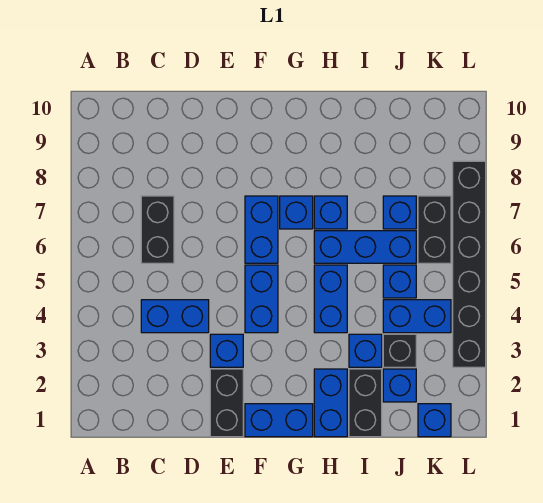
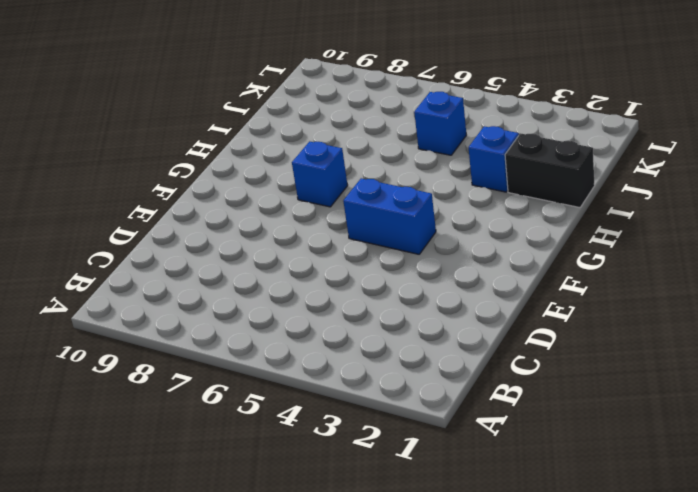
none -> blue brick C4:D4 level 1
none -> black brick C6:C7 level 1
none -> black brick E1:E2 level 1

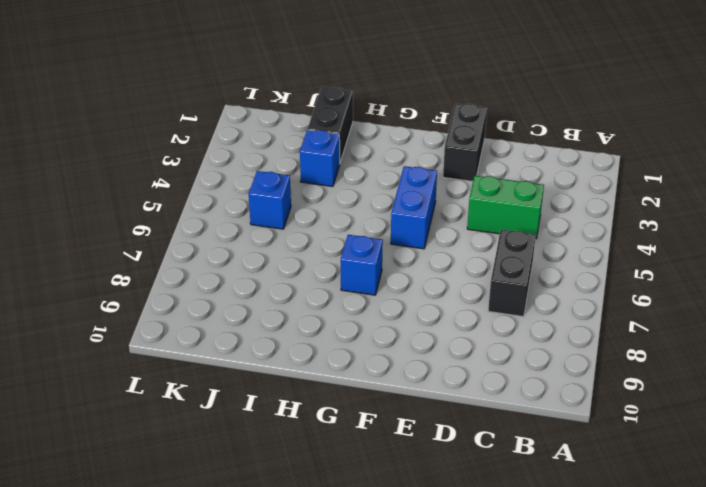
green brick C4:D4 level 1 -> blue brick C4:D4 level 1
none -> blue brick E3 level 1
none -> blue brick F1:G1 level 1
none -> blue brick F6:F7 level 1

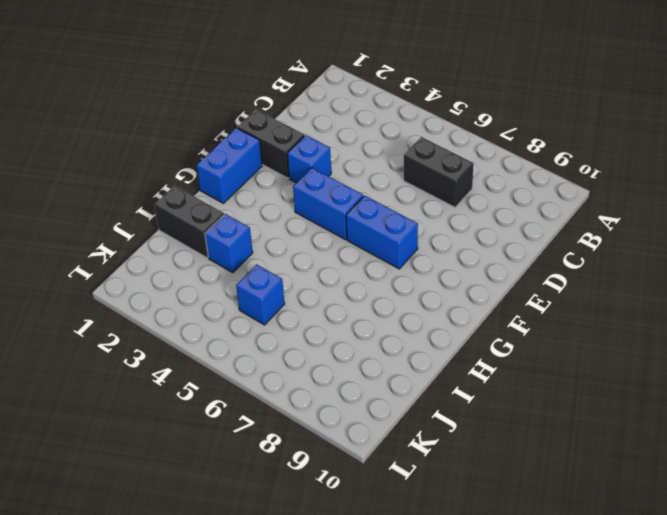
none -> blue brick C4:D4 level 1
none -> blue brick G7 level 1
none -> blue brick H1:H2 level 1

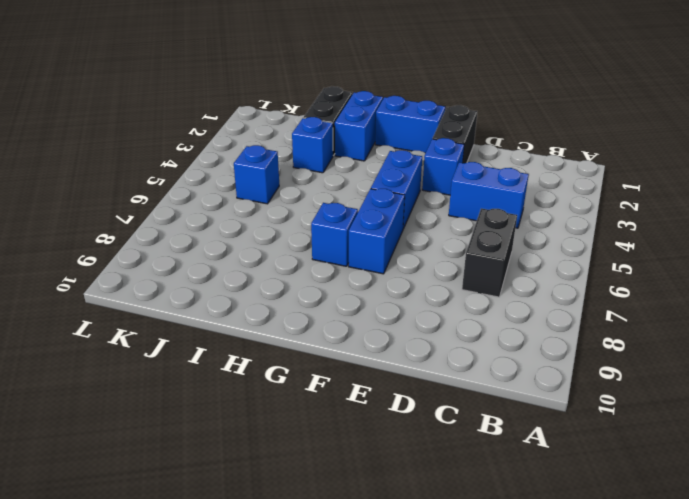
none -> blue brick H4:H5 level 1
none -> blue brick H6:J6 level 1
none -> blue brick H7 level 1

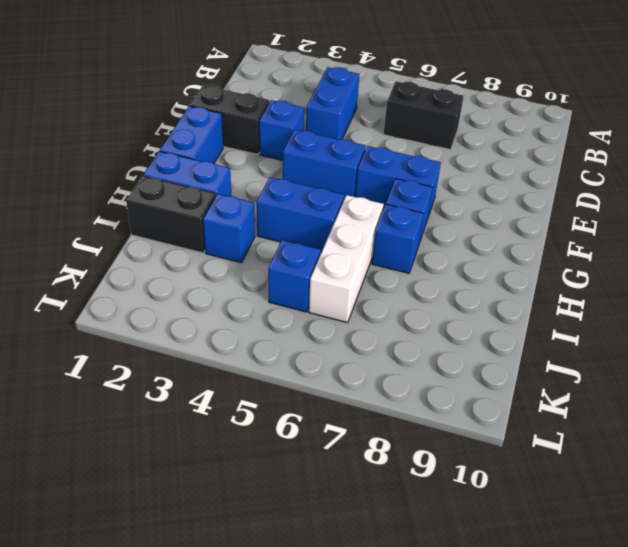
white brick H6:J6 level 1 -> blue brick H6:J6 level 1
none -> blue brick J2 level 1
none -> black brick J3 level 1
none -> blue brick J4:K4 level 1

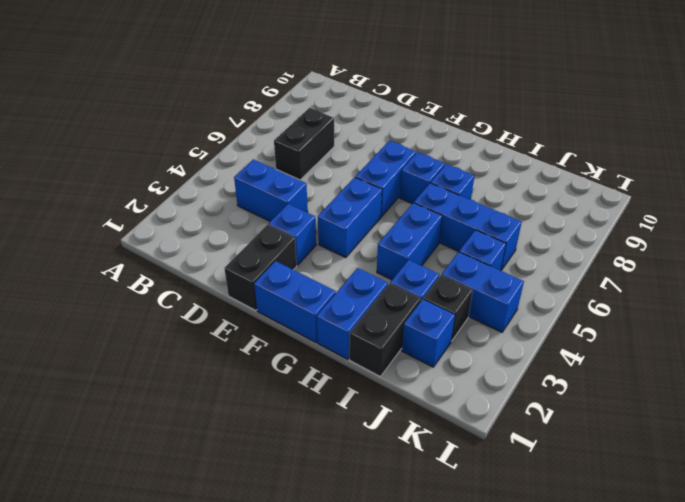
none -> blue brick J7 level 1
none -> blue brick K1 level 1
none -> black brick K6:K7 level 1

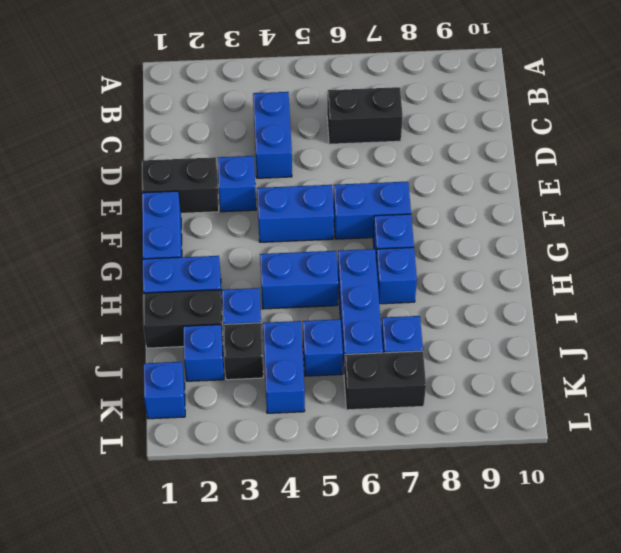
none -> black brick L3:L8 level 1

